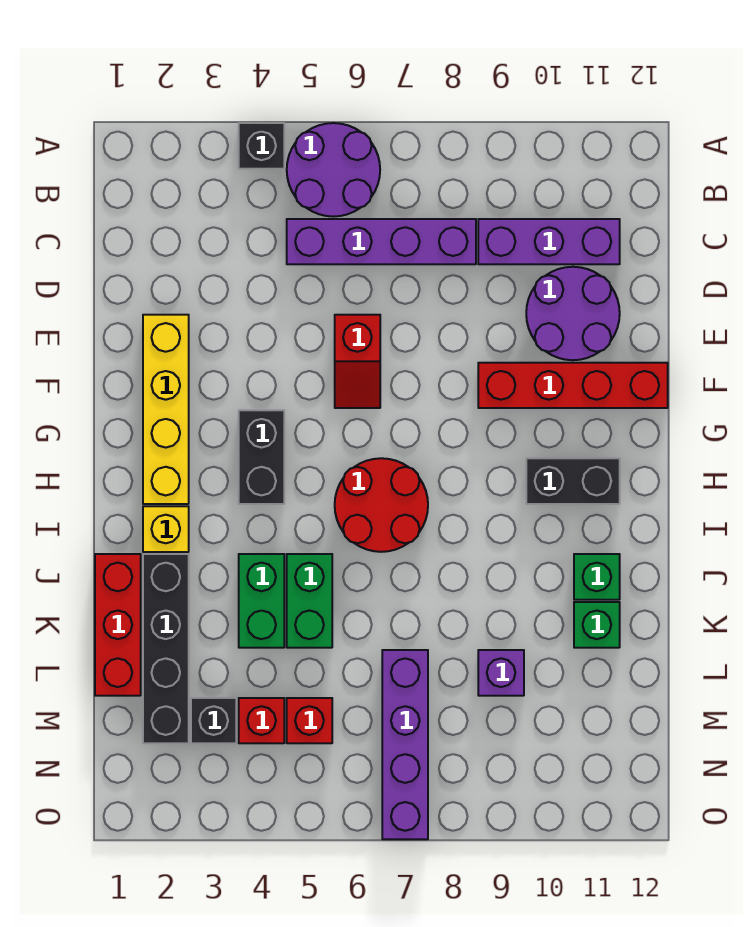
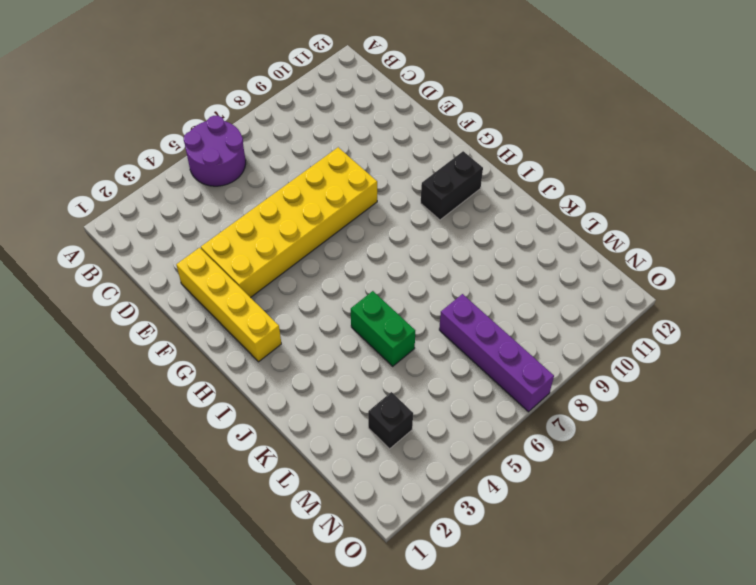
yellow brick E3:F8 level 1 -> red slope E6:F6 level 1 top E
none -> black brick A4 level 1
none -> purple brick C5:C8 level 1
none -> purple brick C9:C11 level 1

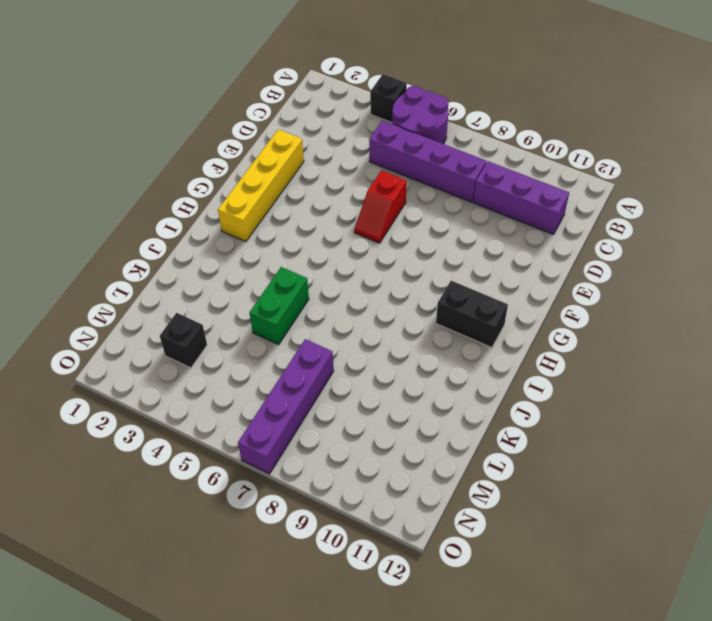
none -> purple round brick D10:E11 level 1
none -> red brick F9:F12 level 1
none -> black brick G4:H4 level 1

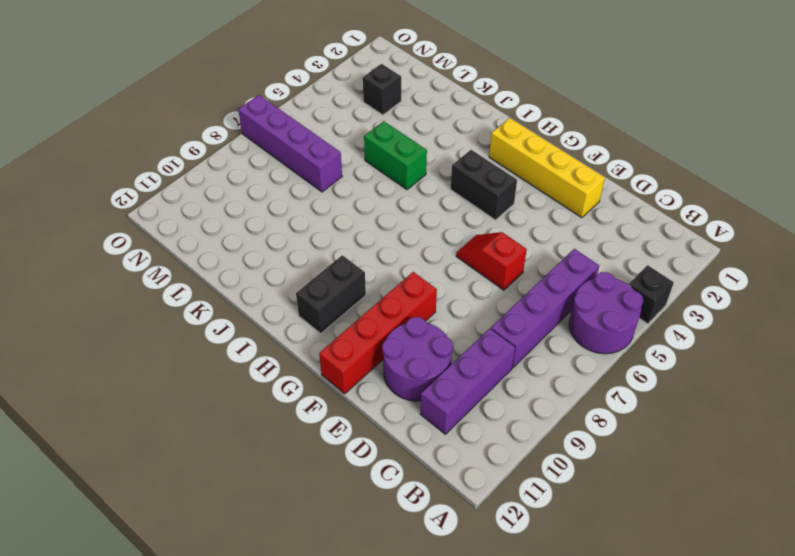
none -> red round brick H6:I7 level 1
none -> yellow brick I2 level 1
none -> red brick J1:L1 level 1

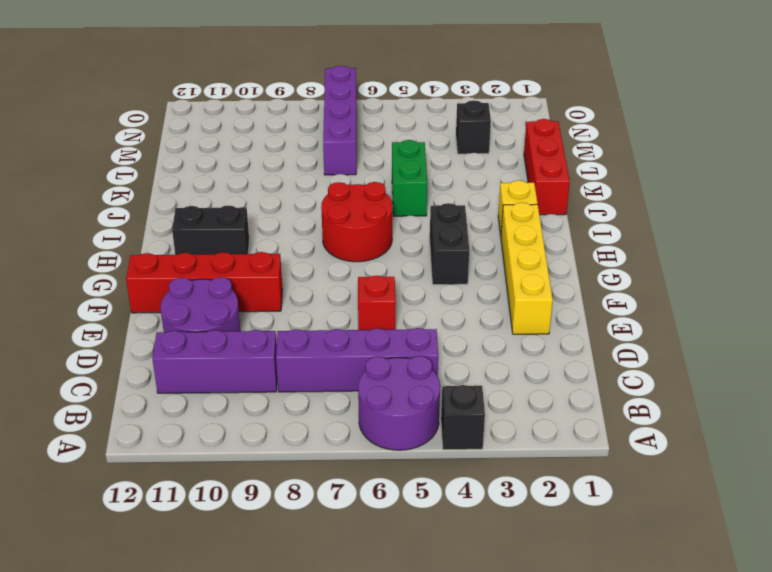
none -> black brick J2:M2 level 1
none -> green brick J4:K4 level 1
none -> green brick J11 level 1

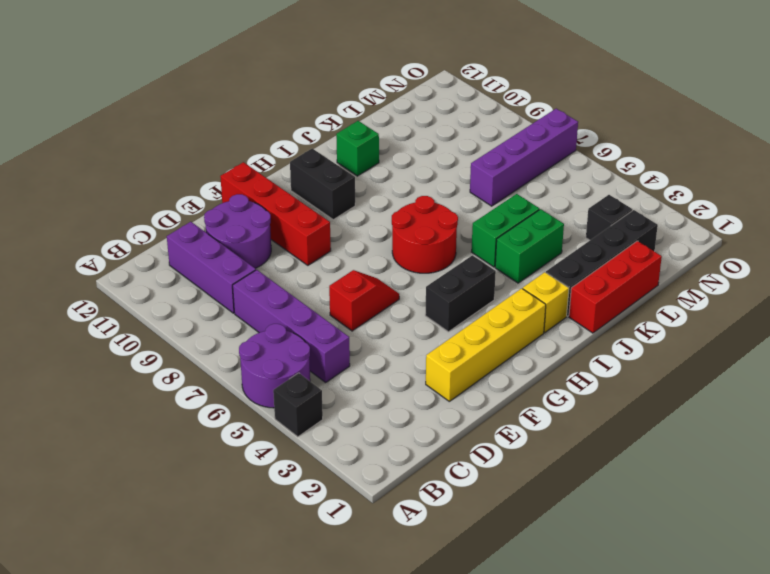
none -> green brick K11 level 1
none -> purple brick L9 level 1
none -> red brick M4 level 1

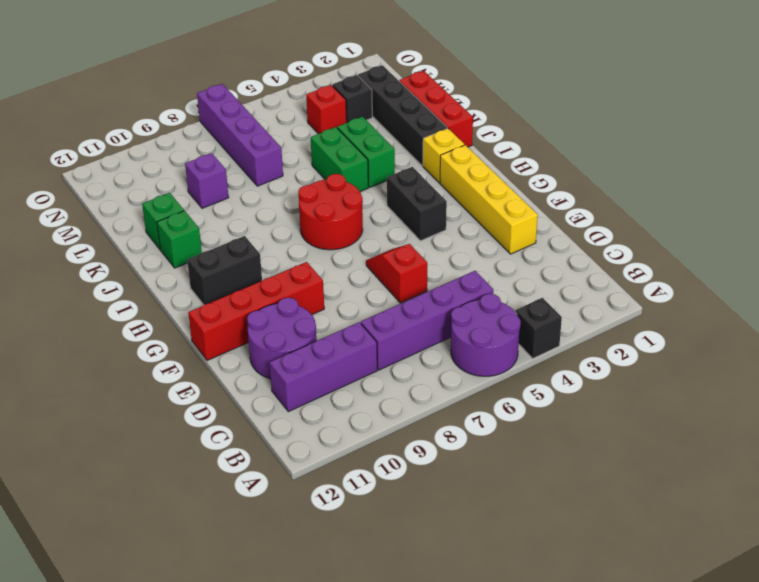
none -> red brick M5 level 1

